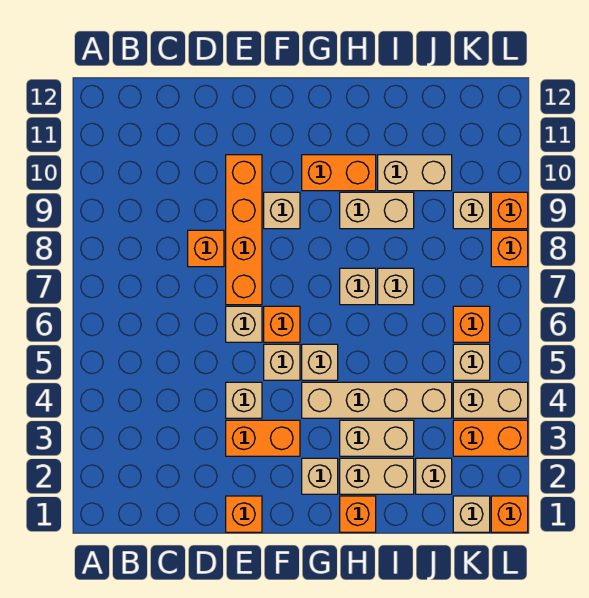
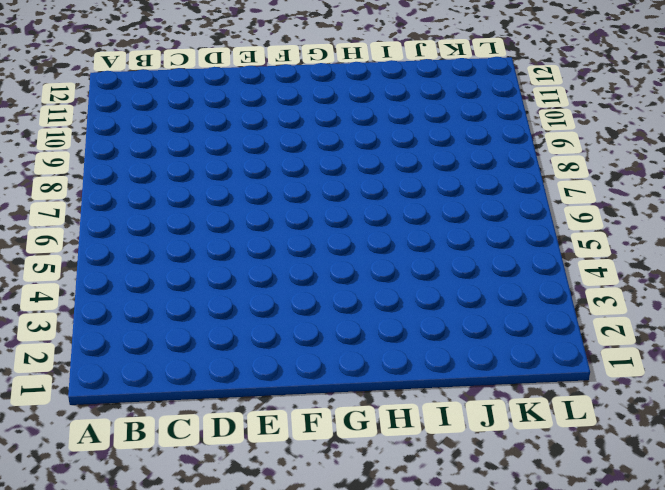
none -> orange brick D8 level 1
none -> orange brick E1 level 1
none -> orange brick E3:F3 level 1
none -> tan brick E4 level 1

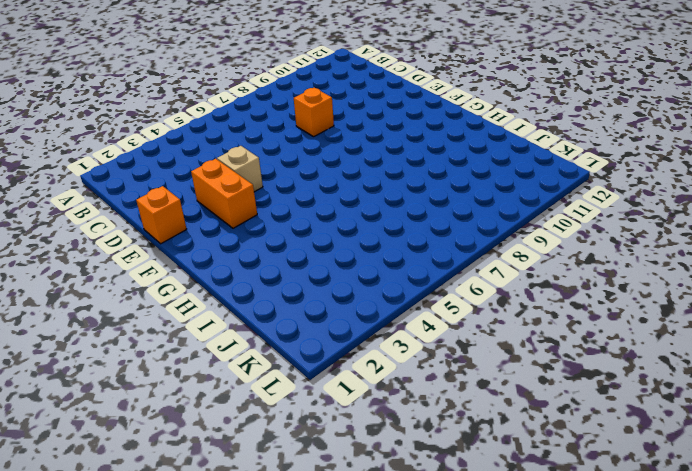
none -> tan brick E6 level 1
none -> orange brick E7:E10 level 1
none -> tan brick F5 level 1
none -> orange brick F6 level 1

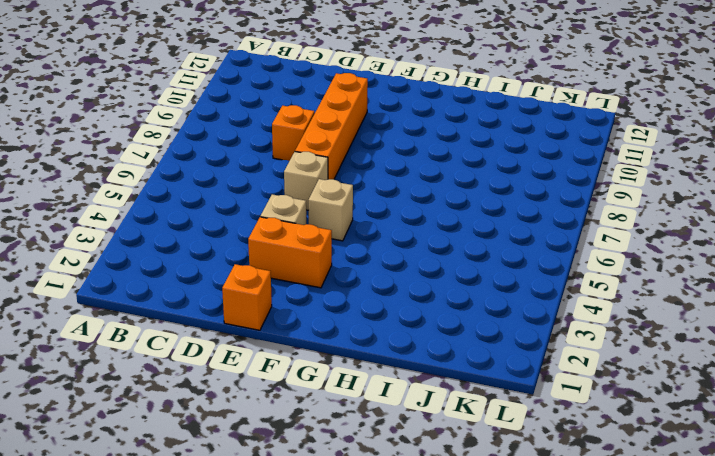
none -> orange brick F6 level 1
none -> tan brick F9 level 1
none -> tan brick G2 level 1
none -> tan brick G4:J4 level 1

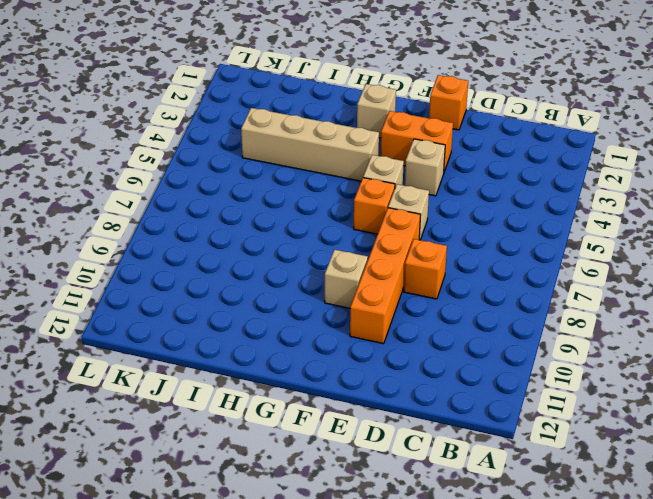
none -> tan brick G5 level 1
none -> orange brick G10:H10 level 1
none -> orange brick H1 level 1
none -> tan brick H2:I2 level 1

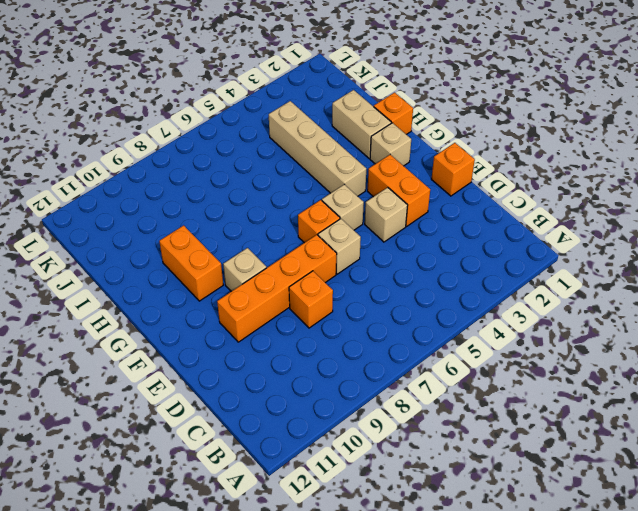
none -> tan brick G5 level 1
none -> tan brick H3:I3 level 1
none -> tan brick H7 level 1
none -> tan brick H9:I9 level 1

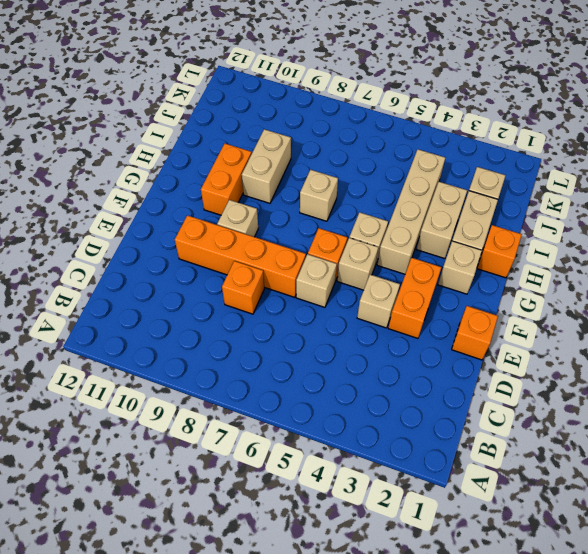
none -> tan brick I7 level 1
none -> tan brick I10:J10 level 1
none -> tan brick K1 level 1
none -> orange brick K3:L3 level 1

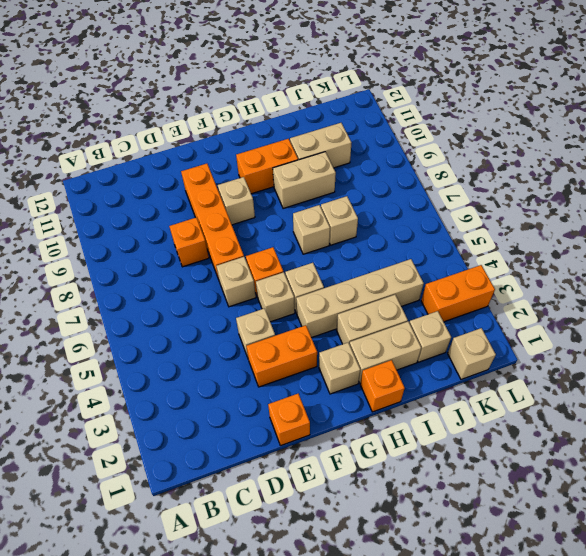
none -> tan brick K4:L4 level 1
none -> tan brick K5 level 1
none -> orange brick K6 level 1
none -> tan brick K9 level 1

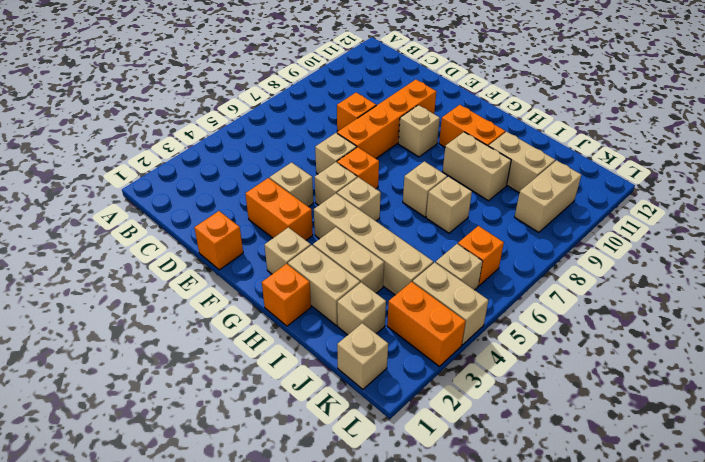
tan brick K9:K10 level 1 -> tan brick K9 level 1
none -> orange brick L1 level 1
none -> orange brick L8 level 1
none -> orange brick L9 level 1

